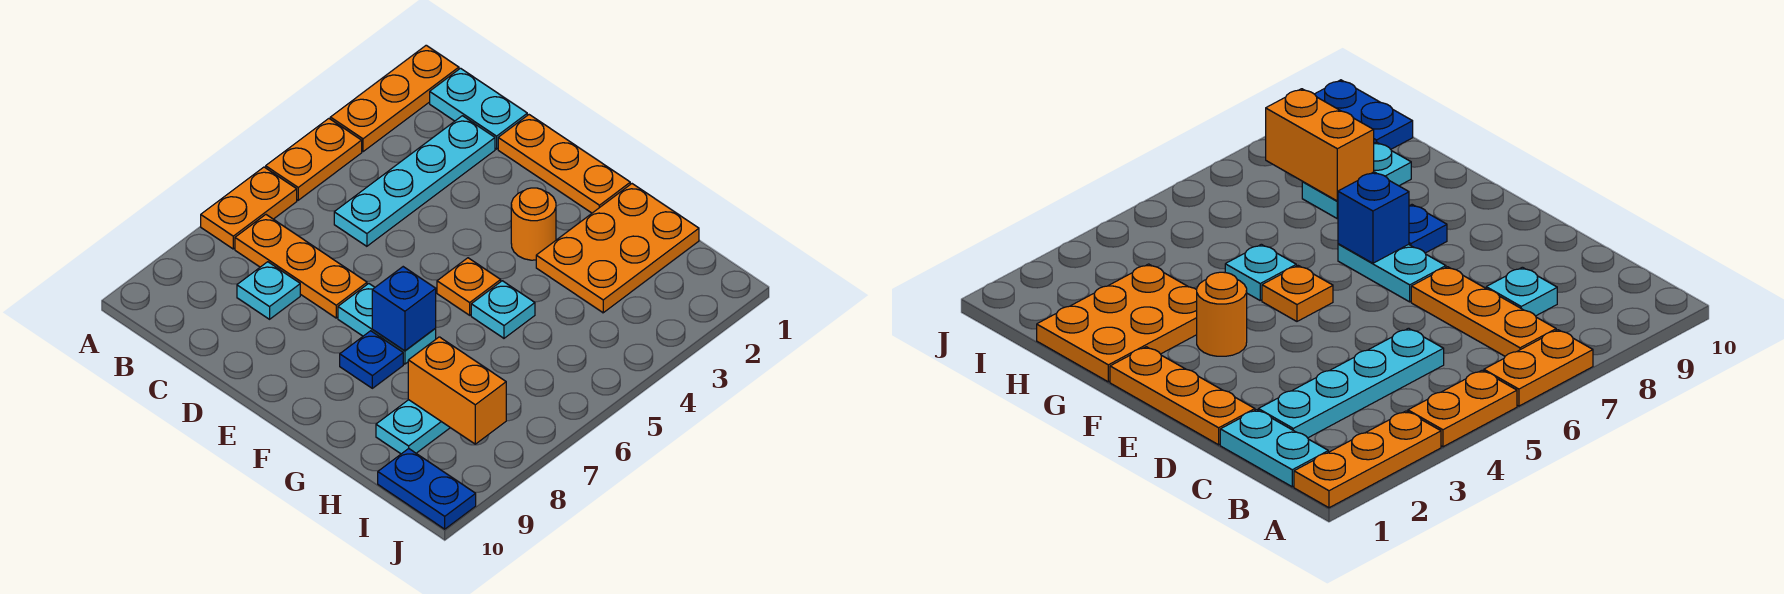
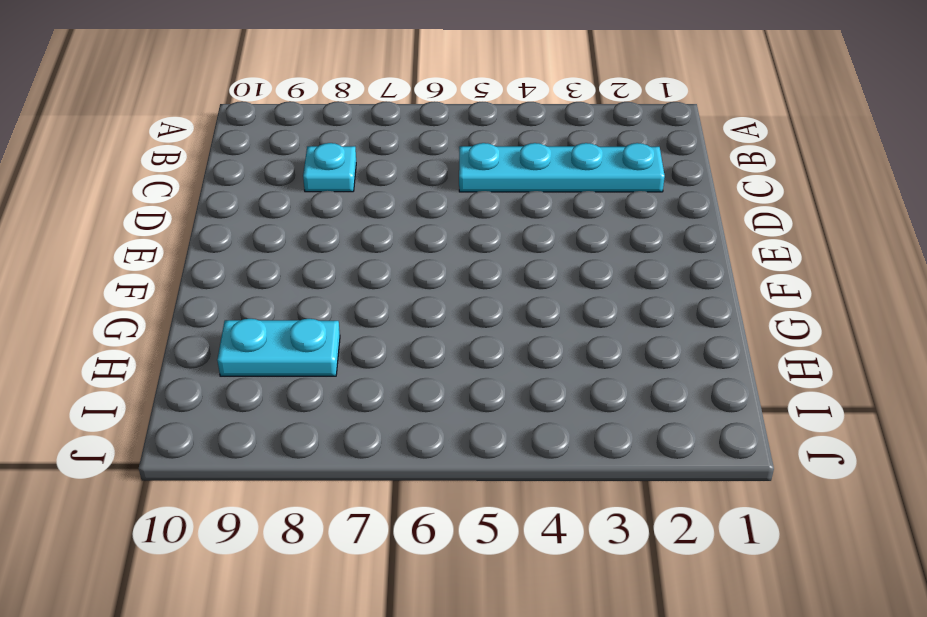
none -> orange plate A1:A3 level 1
none -> orange plate A4:A5 level 1
none -> orange plate A6:A7 level 1

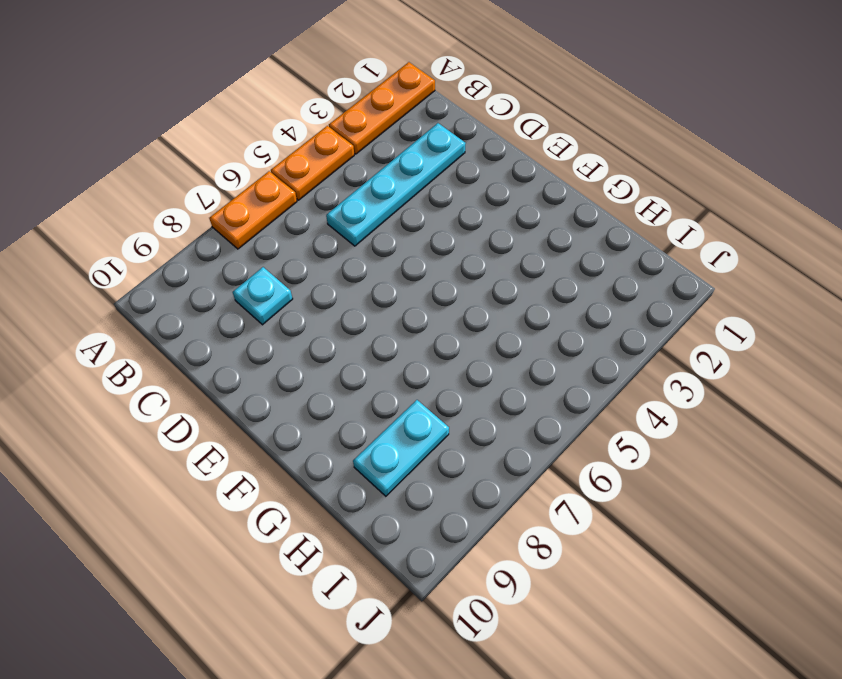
none -> cyan plate B1:C1 level 1
none -> orange plate B7:D7 level 1
none -> orange plate D1:F1 level 1

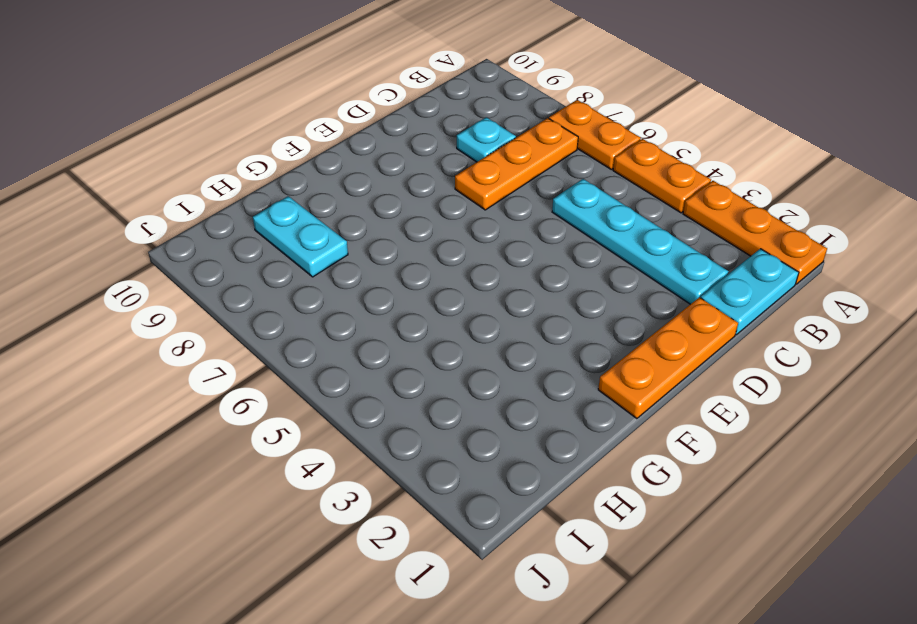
none -> cyan plate E7:F7 level 1
none -> orange round brick F3 level 1
none -> orange plate F5 level 1

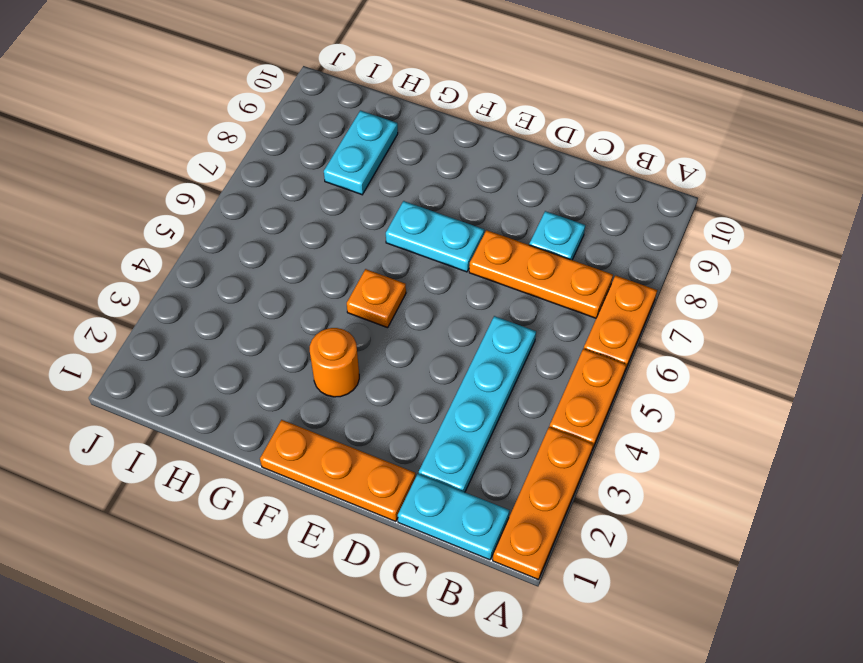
none -> blue plate F8 level 1
none -> orange plate G1:H3 level 1
none -> cyan plate G5 level 1

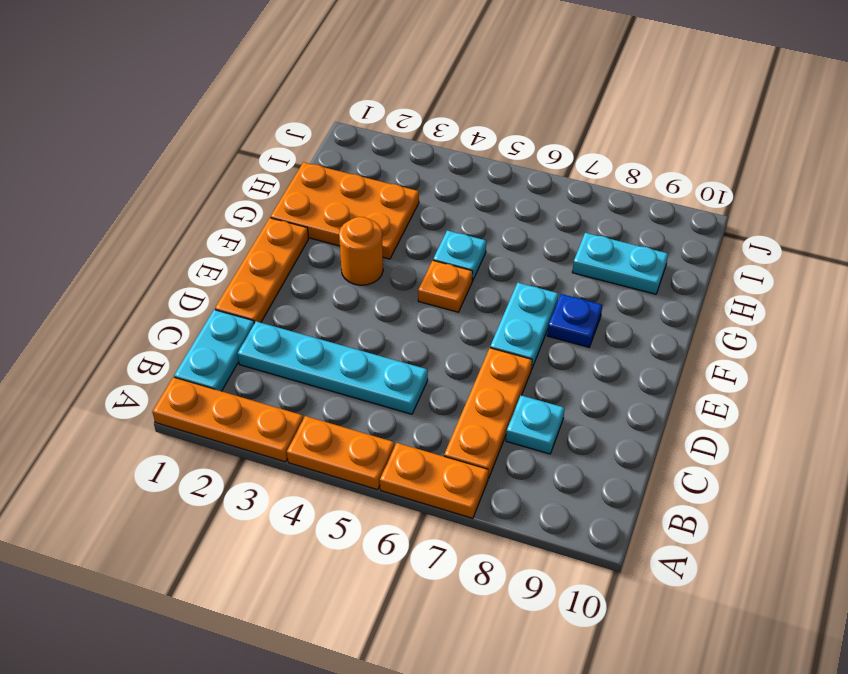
none -> blue plate I10:J10 level 1
none -> blue brick F7 level 2
none -> orange brick H8:I8 level 2

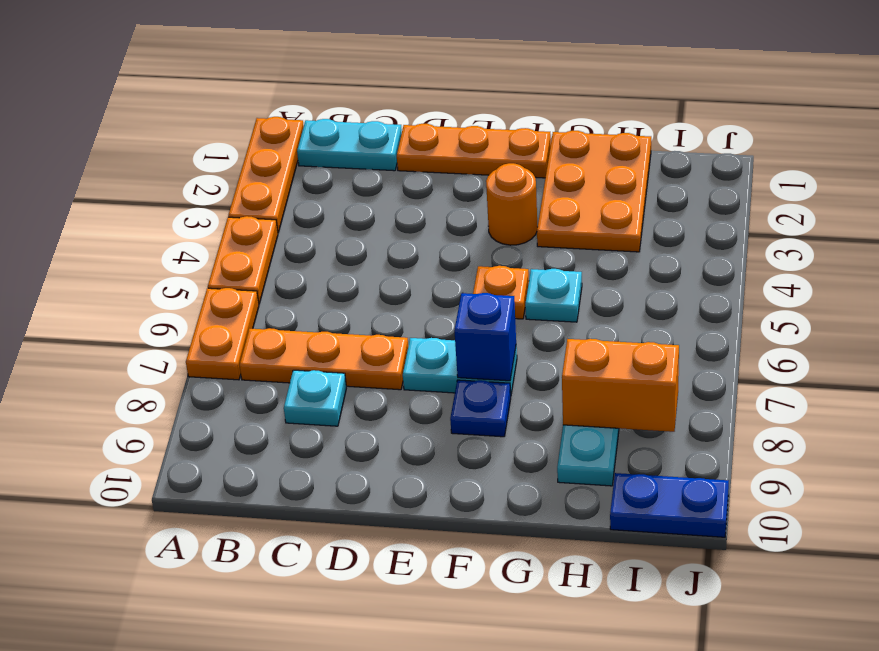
none -> cyan plate C2:C5 level 1

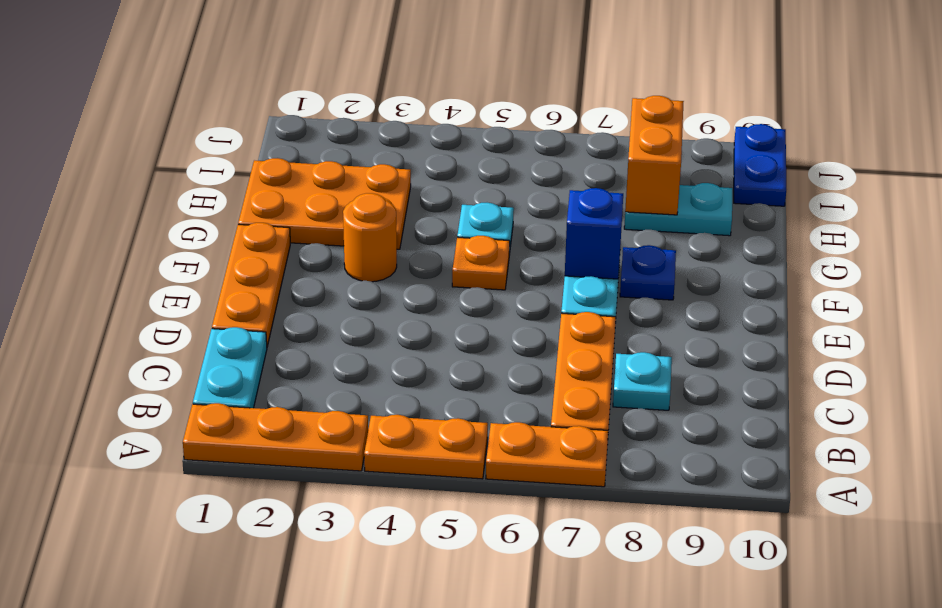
none -> cyan plate C2:C5 level 1

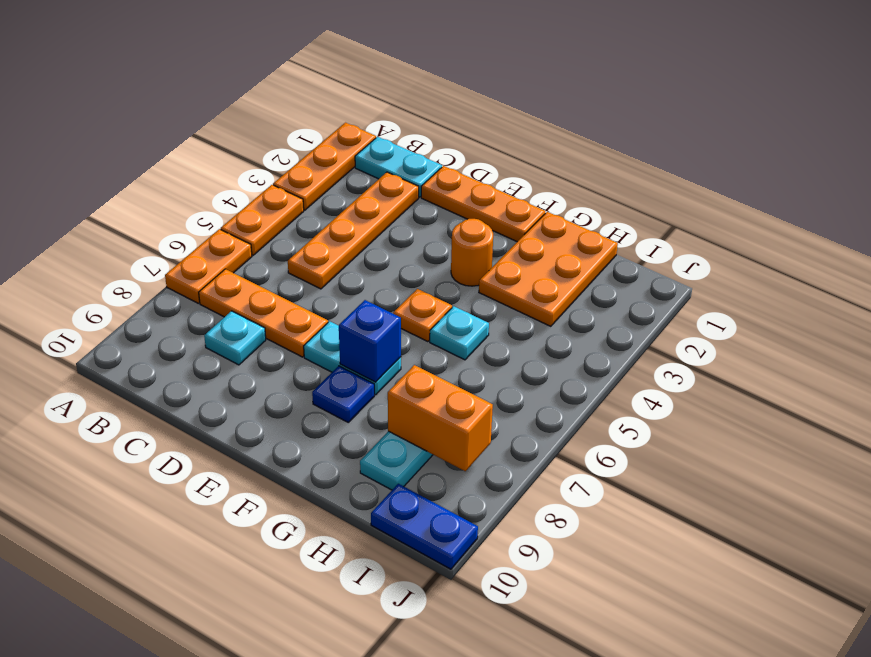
orange plate C2:C5 level 1 -> cyan plate C2:C5 level 1

